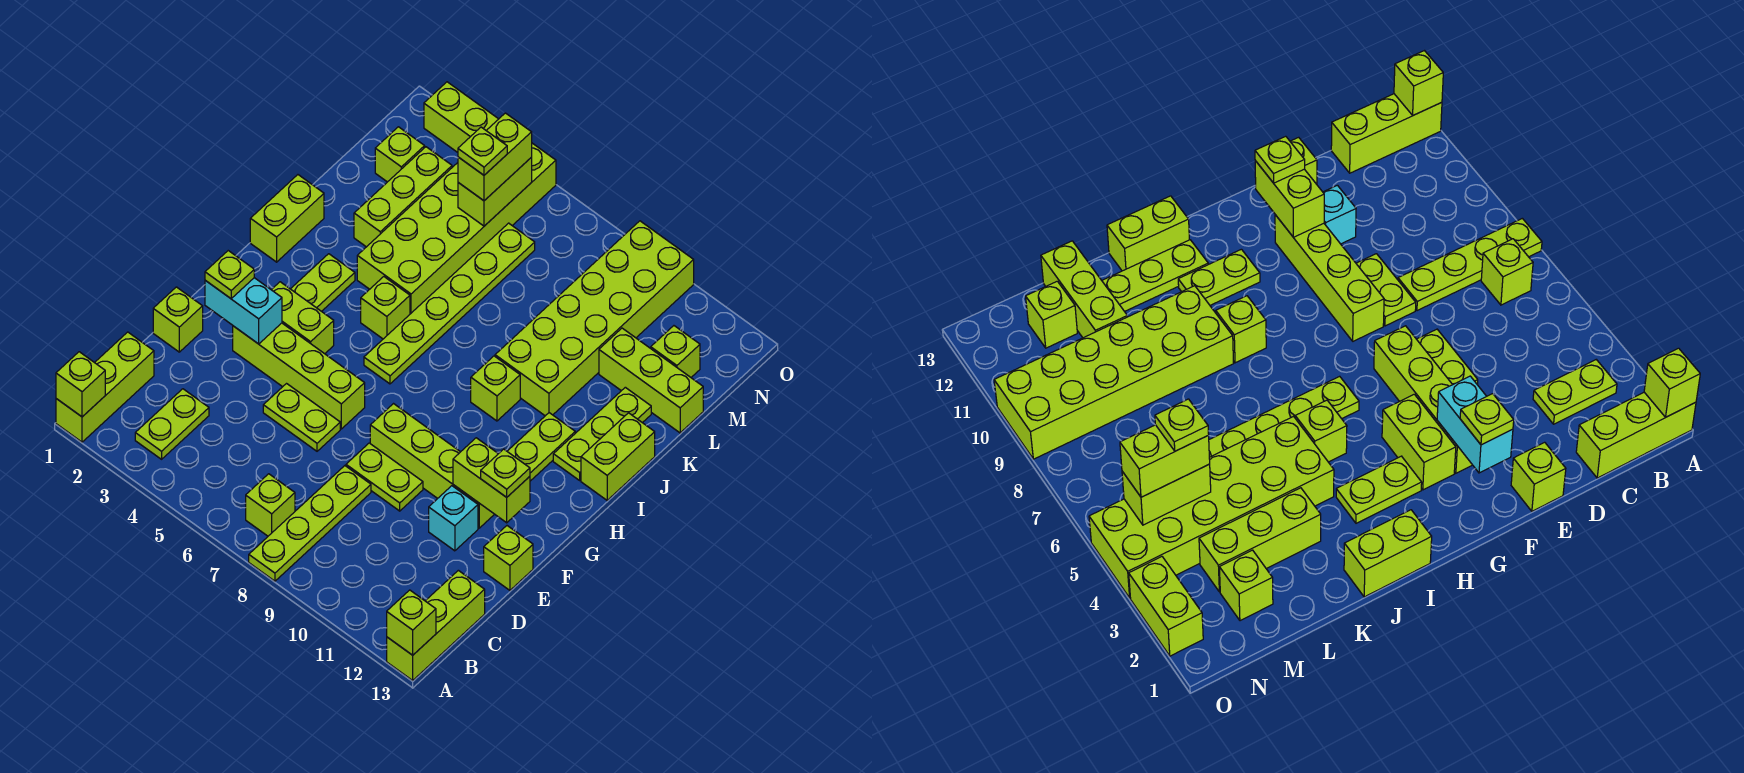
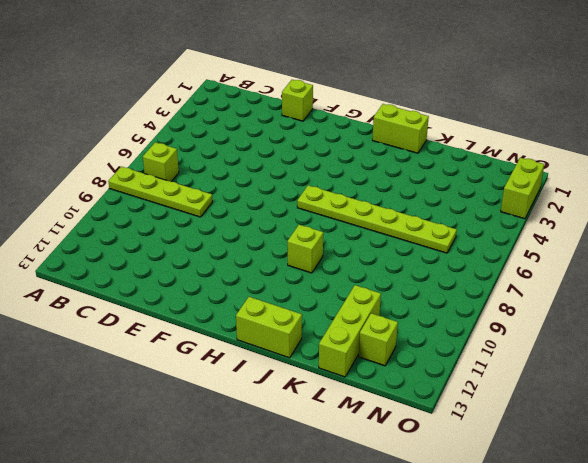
none -> lime brick A1:C1 level 1
none -> lime brick A13:C13 level 1
none -> lime plate B3:C3 level 1
none -> lime plate E5:E6 level 1

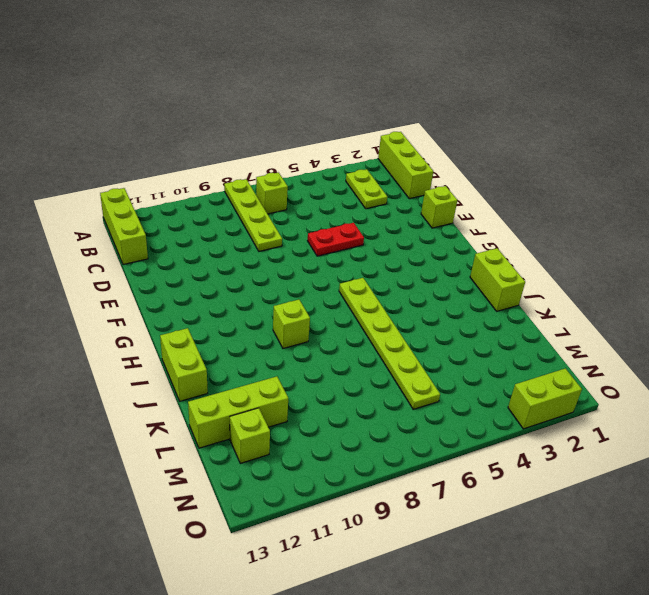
red plate E5:E6 level 1 -> lime plate E5:E6 level 1
none -> lime plate E8:E9 level 1
none -> cyan brick E11 level 1
none -> lime brick E13 level 1
none -> lime brick F3:F6 level 1

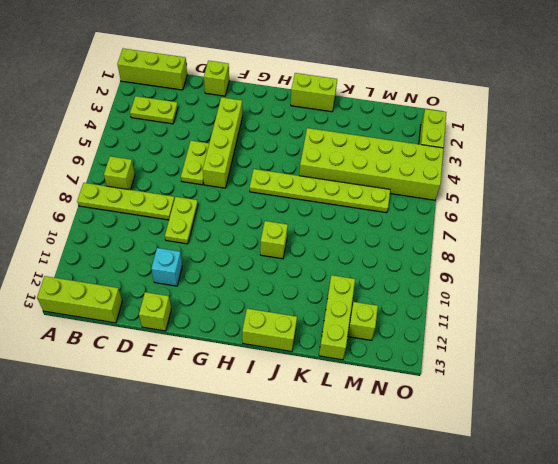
none -> lime brick F8:F11 level 1
none -> lime brick G3:G4 level 1
none -> lime plate H3:I3 level 1
none -> lime plate H11:I11 level 1

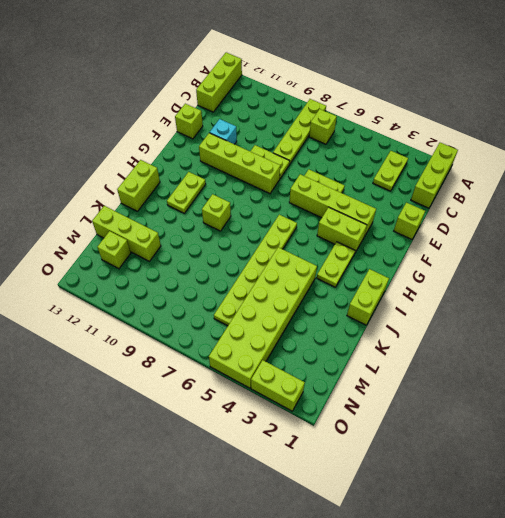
none -> lime brick I5 level 1
none -> lime plate I12:K12 level 1
none -> lime brick J9:O10 level 1
none -> lime brick K3:M3 level 1

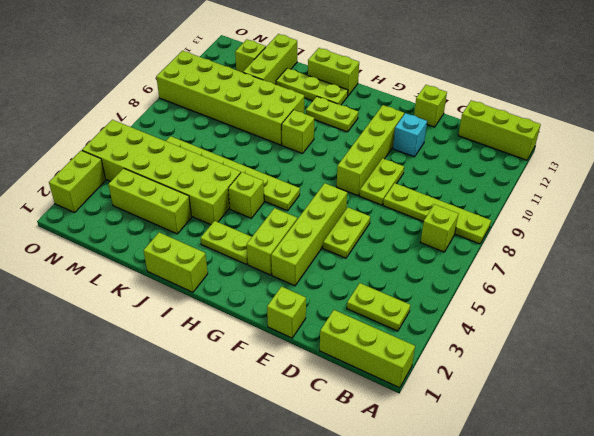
none -> lime brick M2 level 1
none -> lime brick A1 level 2
none -> lime brick A13 level 2
none -> cyan brick F2:F3 level 2

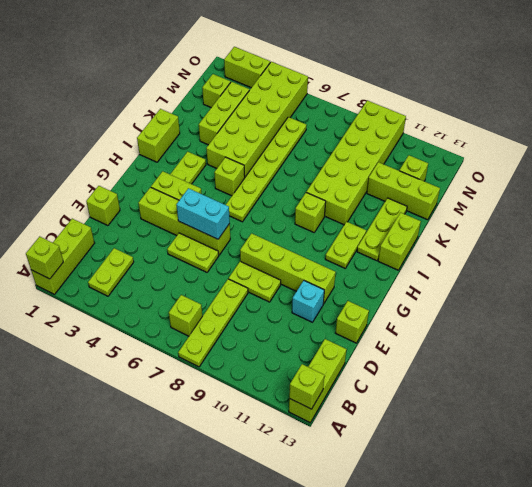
cyan brick F5:F6 level 2 -> cyan brick F2:F3 level 2
none -> lime brick F11:F12 level 2
none -> lime brick M5:N5 level 2
none -> lime plate F2 level 3
none -> lime plate F12 level 3

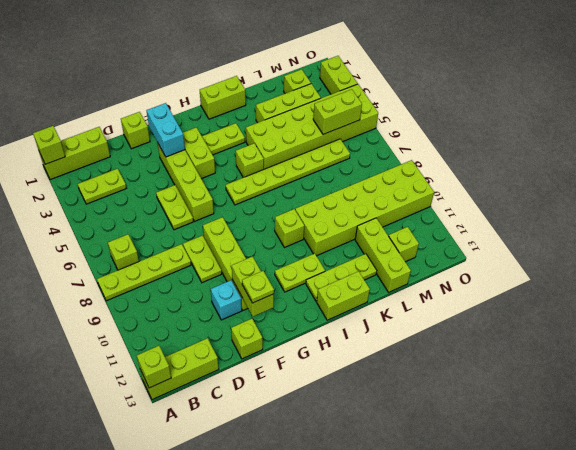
none -> lime plate F2 level 3
none -> lime brick M5:N5 level 3
none -> lime plate M5 level 4

